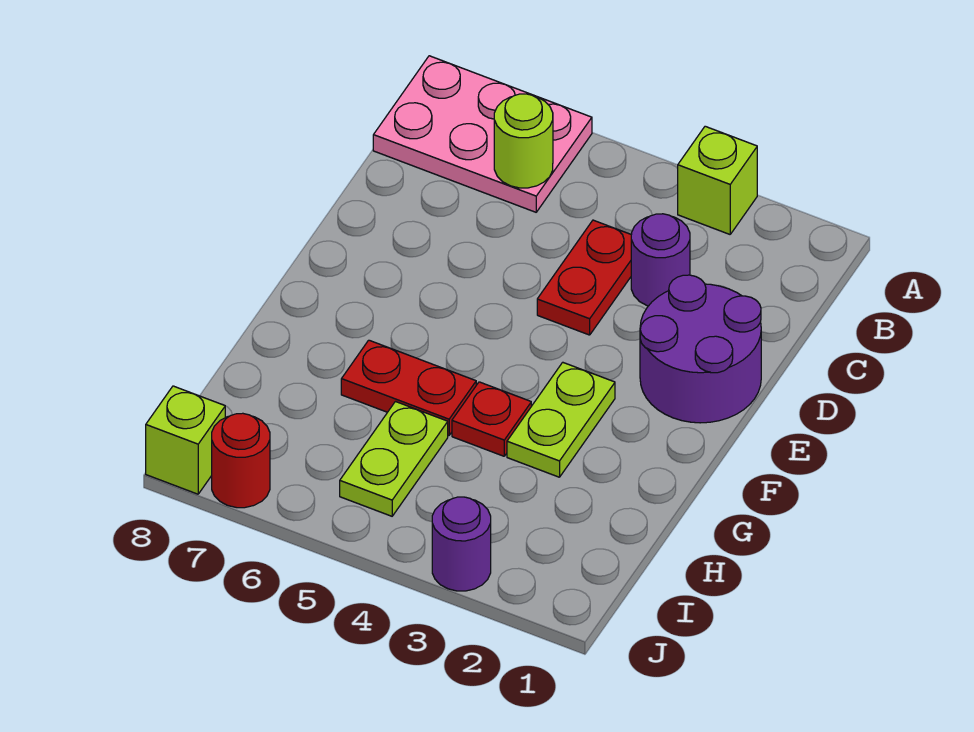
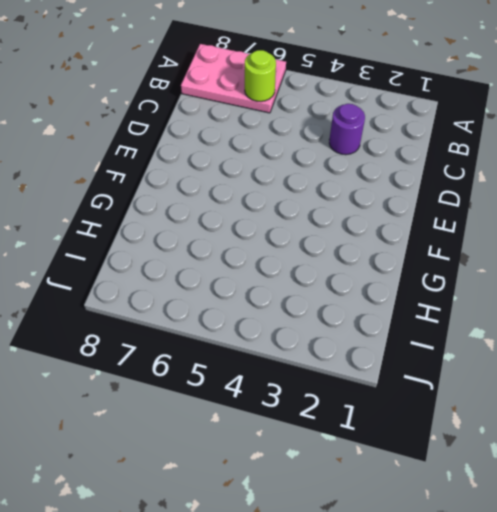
none -> lime brick A3 level 1
none -> red plate C4:D4 level 1
none -> purple round brick D1:E2 level 1

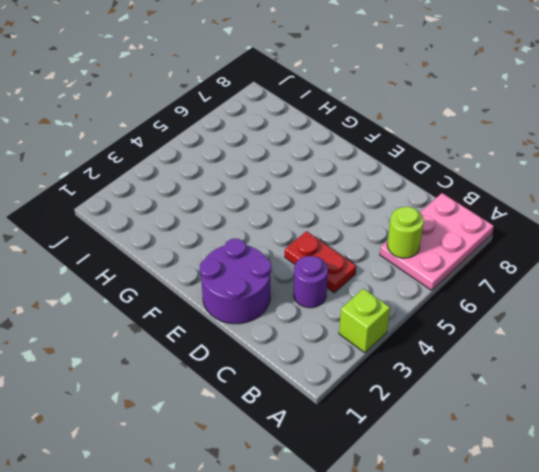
none -> lime plate F3:G3 level 1
none -> red plate G4 level 1
none -> red plate G5:G6 level 1

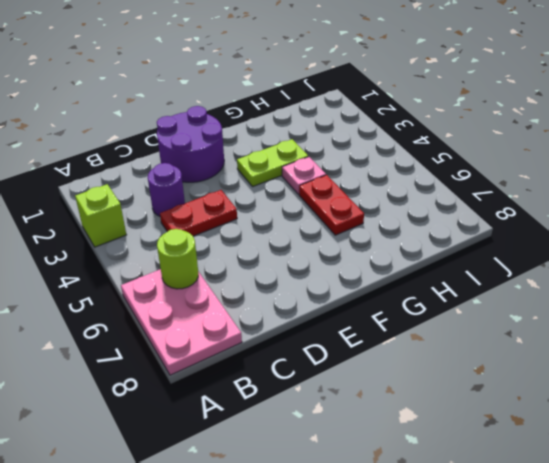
pink plate G4 level 1 -> red plate G4 level 1
none -> lime plate H5:I5 level 1
none -> purple round brick J3 level 1
none -> red round brick J7 level 1

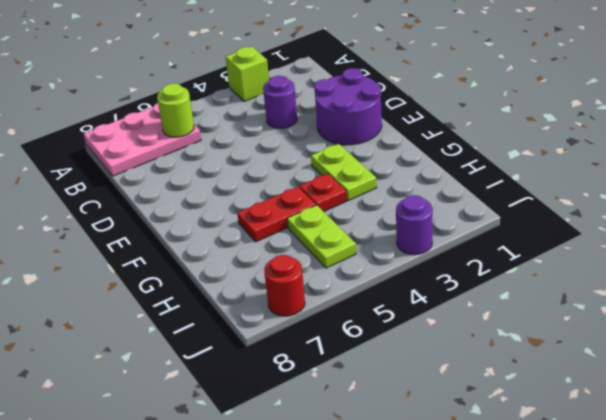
none -> red plate C4:D4 level 1
none -> lime brick J8 level 1

